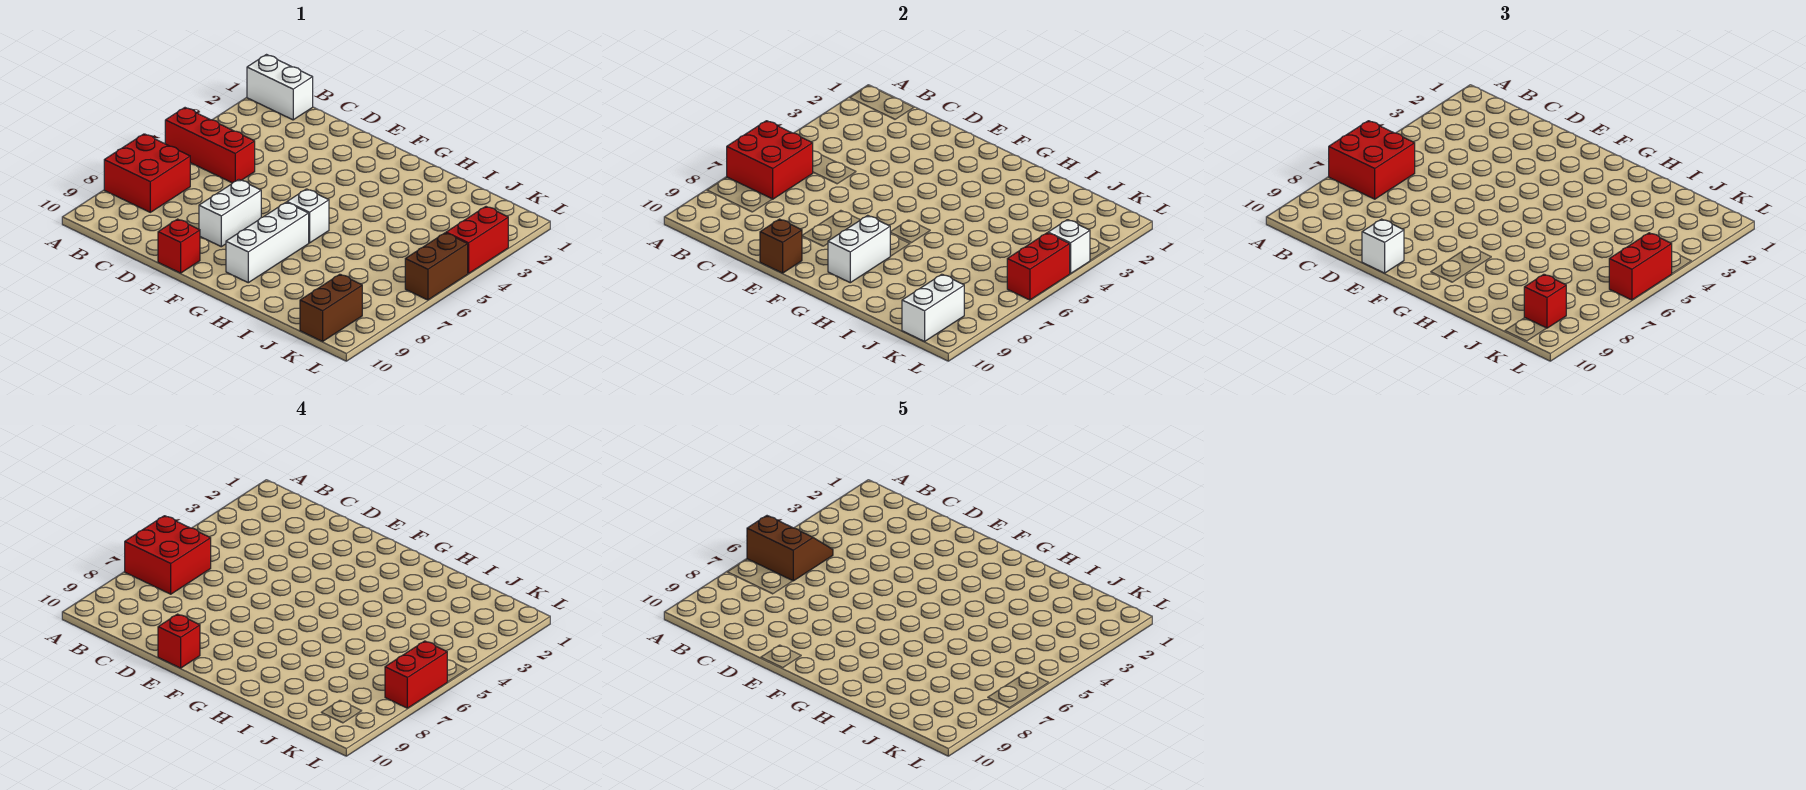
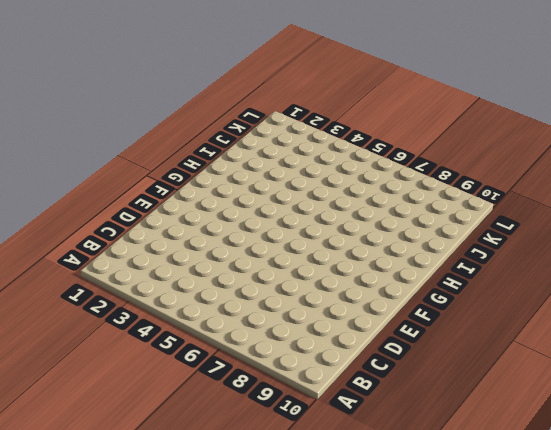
none -> white brick A1:B1 level 1
none -> red brick A5:C5 level 1
none -> red brick A7:B8 level 1

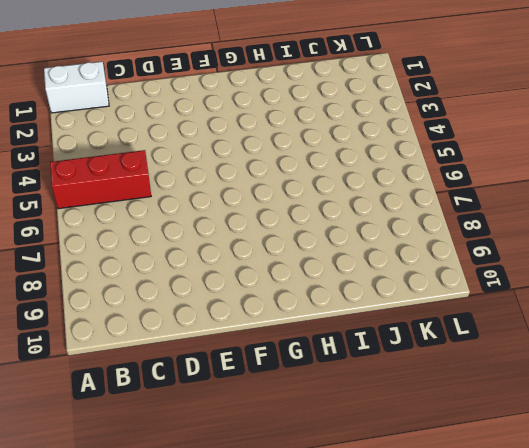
none -> red brick A7:B8 level 1
none -> white brick E7:E8 level 1
none -> red brick E10 level 1

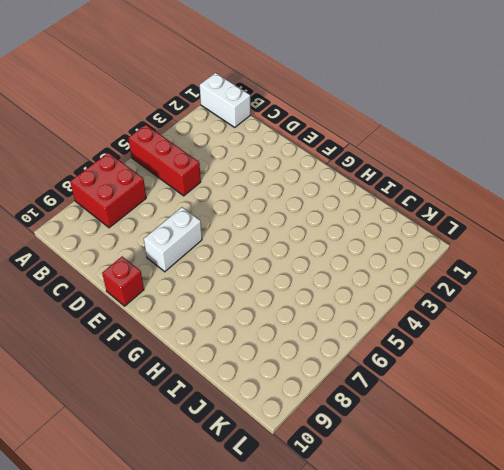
none -> white brick G6 level 1
none -> white brick G7:G9 level 1
none -> brown brick K9:K10 level 1

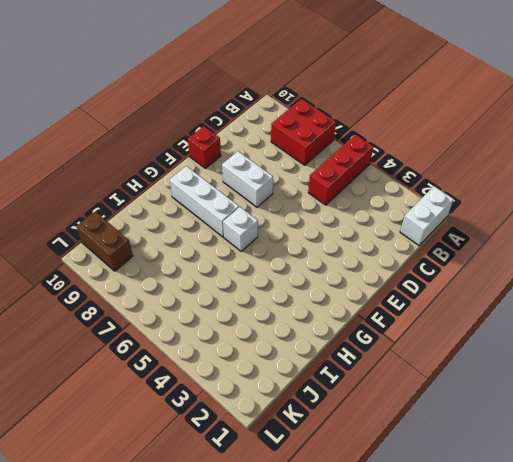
none -> red brick L3:L4 level 1
none -> brown brick L5:L6 level 1
none -> red brick A6:B7 level 2

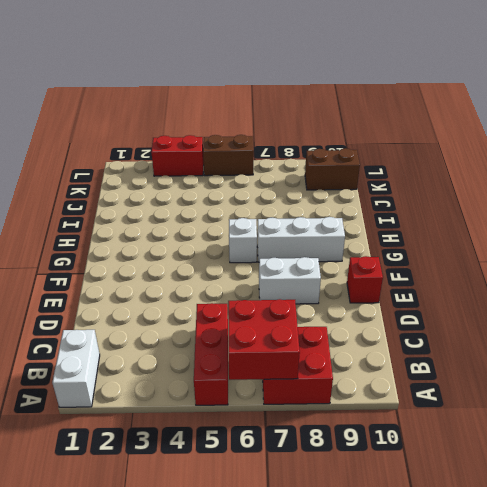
none -> brown brick E10 level 2
none -> white brick G8:G9 level 2
none -> white brick K9:K10 level 2

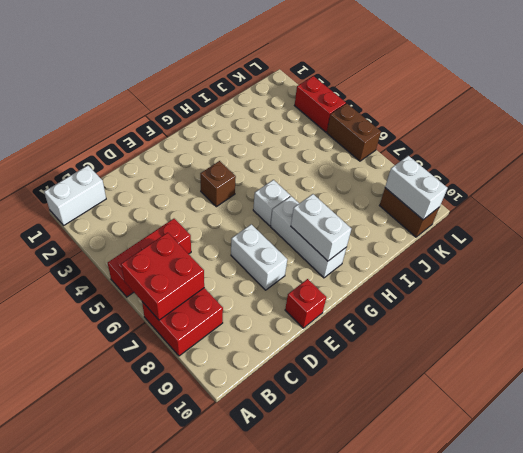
brown brick F4 level 1 -> brown brick E10 level 2
none -> white brick L4 level 2
none -> red brick L5:L6 level 2
none -> red brick A6:B7 level 3

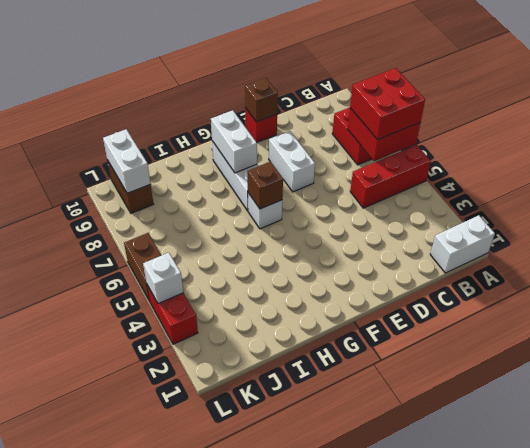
brown brick G6 level 2 -> none
none -> red brick L5:L6 level 2
none -> white brick E10 level 3
none -> red brick K9 level 3

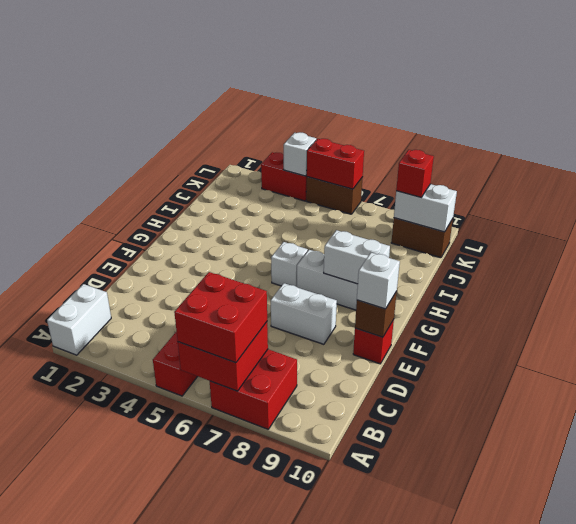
none -> red brick L5:L6 level 3
none -> red brick A6:B7 level 4
none -> red brick E10 level 4

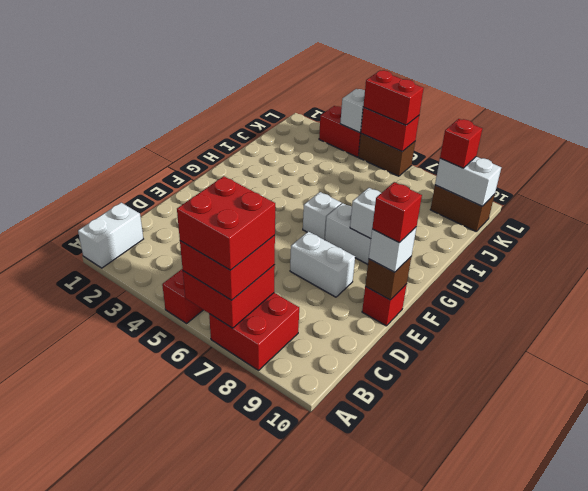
none -> red brick L6:L7 level 4
none -> brown slope A5:B6 level 5 top 6

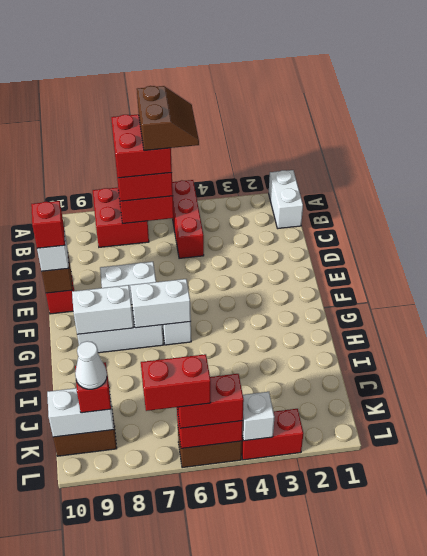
white brick G6:G7 level 2 -> none
white cone K9 level 4 -> none

